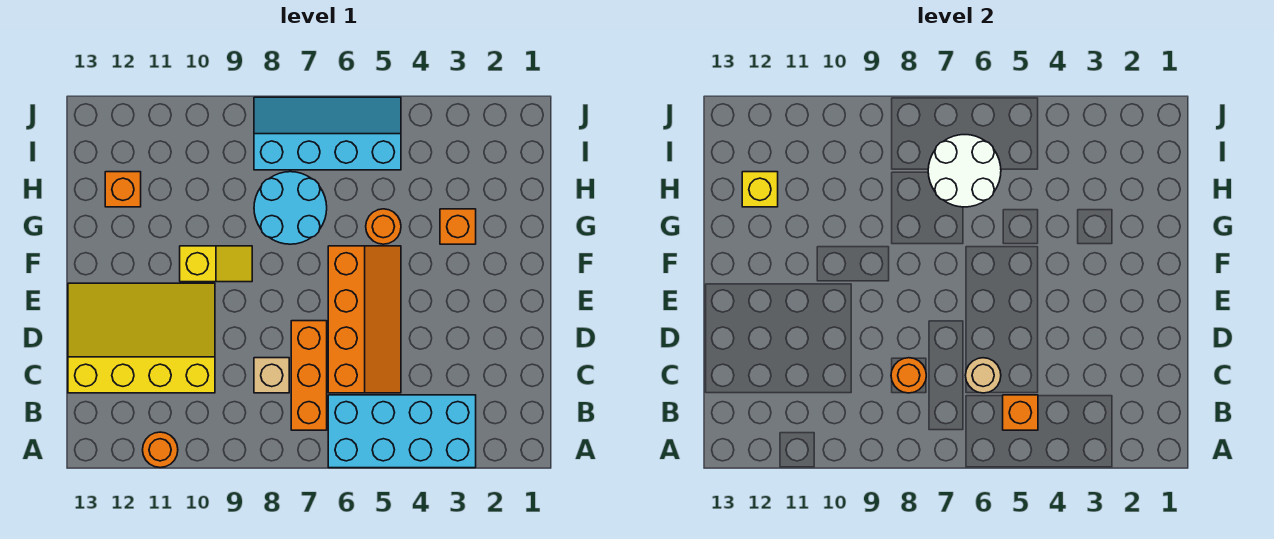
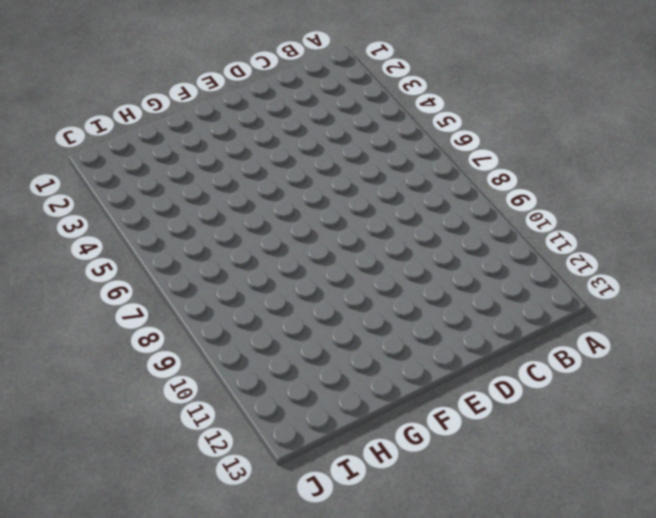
none -> cyan brick A3:B6 level 1
none -> orange round brick A11 level 1
none -> orange brick B7:D7 level 1

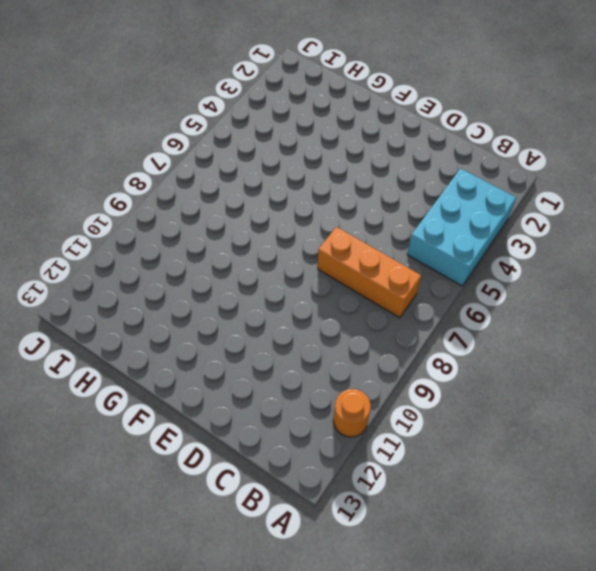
cyan brick A3:B5 level 1 -> cyan brick A3:B6 level 1
none -> orange slope C5:F6 level 1 top 6
none -> tan brick C8 level 1
none -> yellow slope C10:E13 level 1 top C

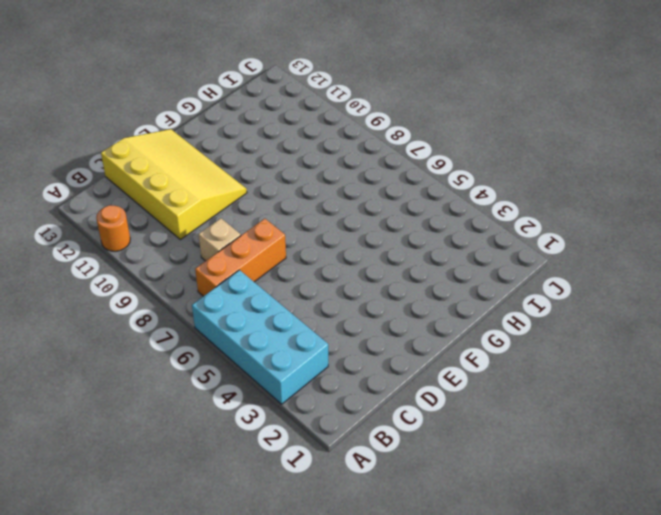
none -> orange slope C5:F6 level 1 top 6
none -> yellow slope F9:F10 level 1 top 10
none -> orange brick G3 level 1

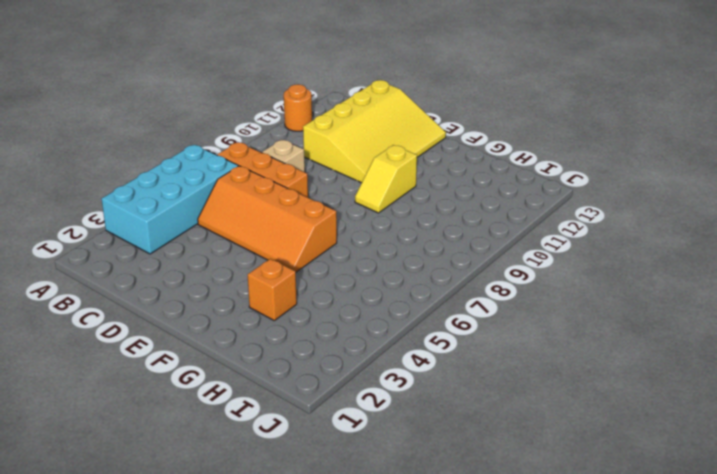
none -> orange round brick G5 level 1
none -> cyan round brick G7:H8 level 1
none -> orange brick H12 level 1

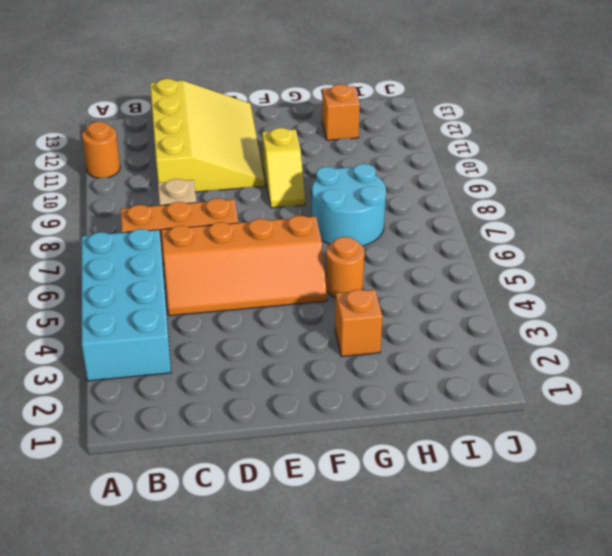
none -> cyan slope I5:J8 level 1 top I
none -> orange brick B5 level 2
none -> tan round brick C6 level 2

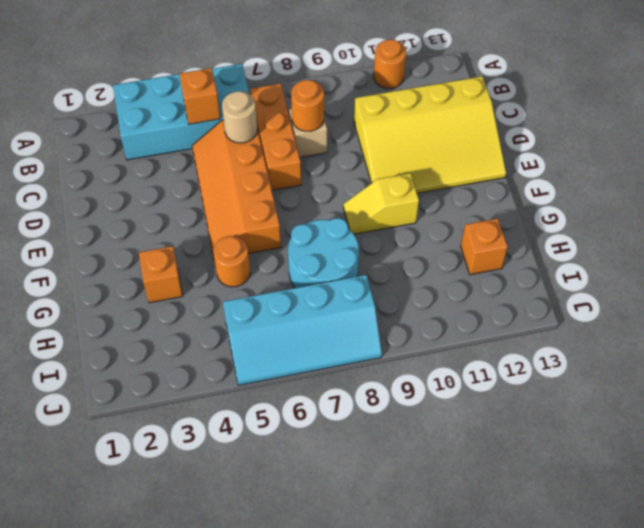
none -> white round brick H6:I7 level 2
none -> yellow brick H12 level 2

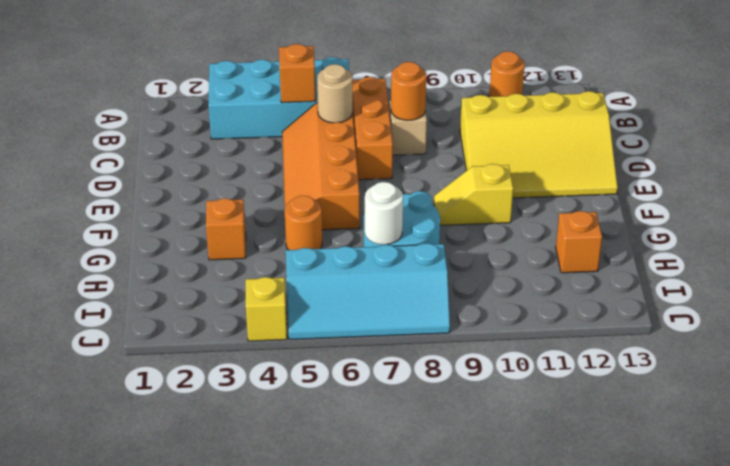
white round brick H7 level 2 -> white round brick H6:I7 level 2
yellow brick J4 level 1 -> yellow brick H12 level 2

